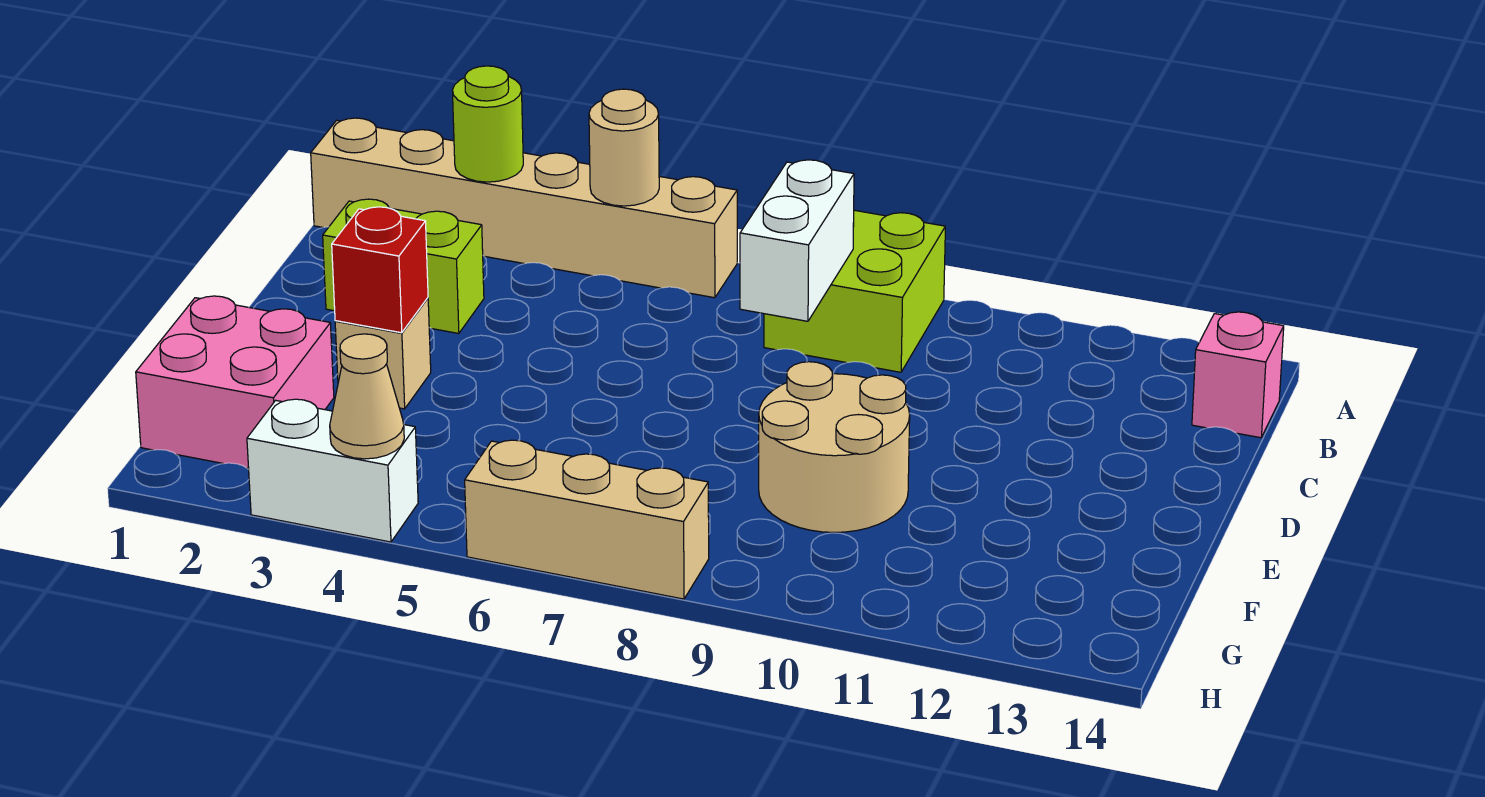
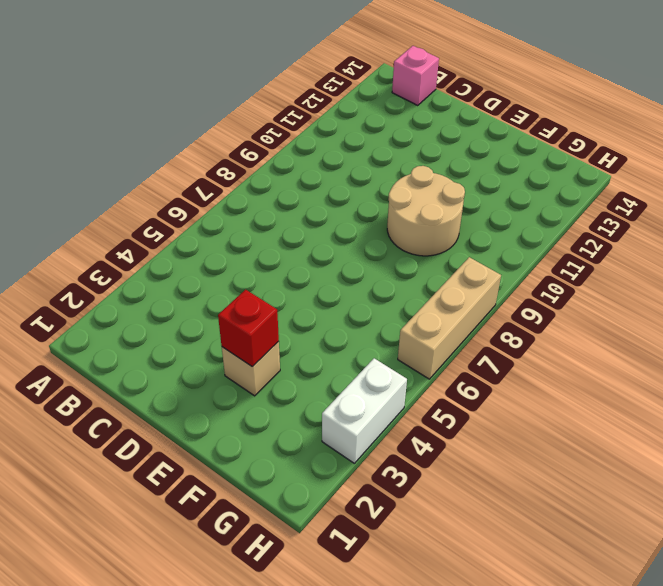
none -> tan brick A1:A6 level 1
none -> lime brick A8:B9 level 1
none -> lime brick C2:C3 level 1

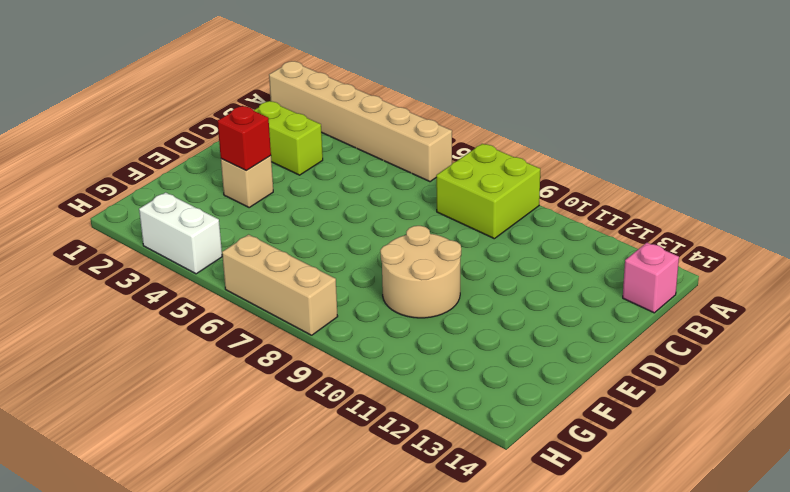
none -> pink brick F1:G2 level 1
none -> lime round brick A3 level 2
none -> tan round brick A5 level 2

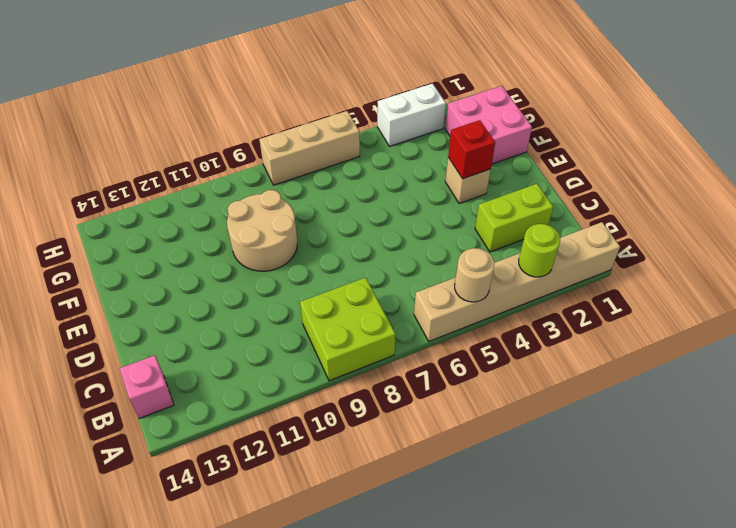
none -> white brick B8:C8 level 2
none -> tan cone H4 level 2

